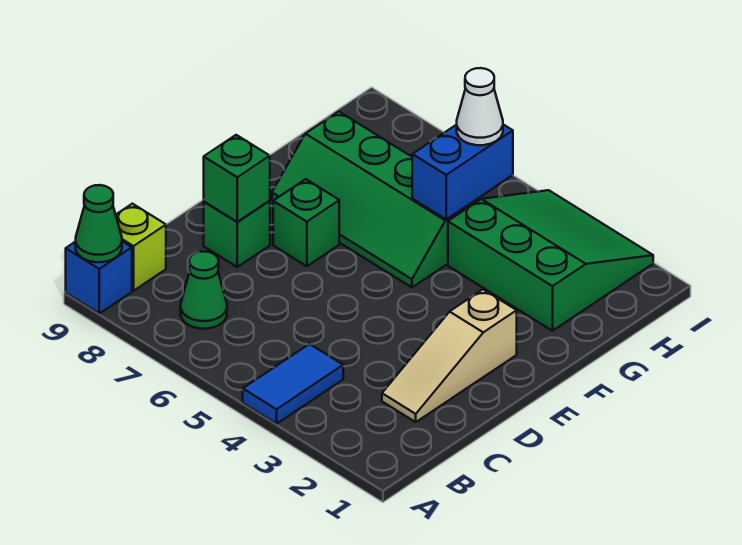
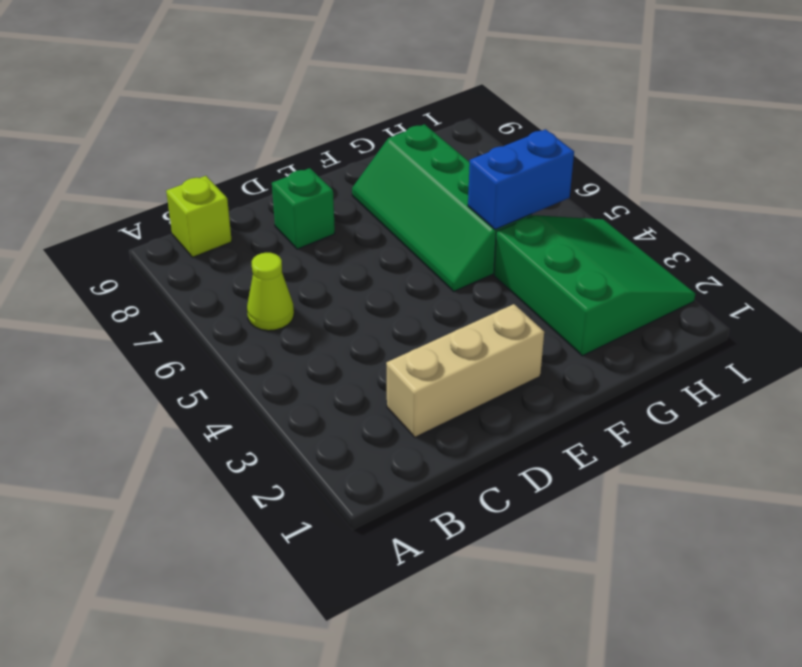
lime cone B6 level 1 -> none
tan brick C2:E2 level 1 -> tan slope C2:E2 level 1 top E
none -> blue tile A4:B4 level 1
none -> blue brick A9 level 1
none -> green cone B7 level 1

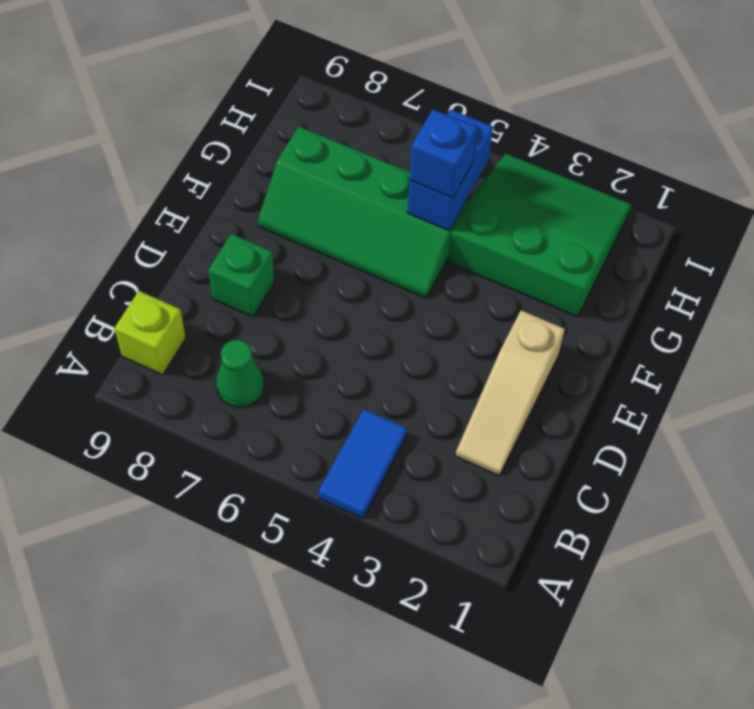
blue brick G5 level 3 -> blue brick A9 level 1
none -> green brick E7 level 1
none -> green cone A9 level 2
none -> green brick D8 level 2

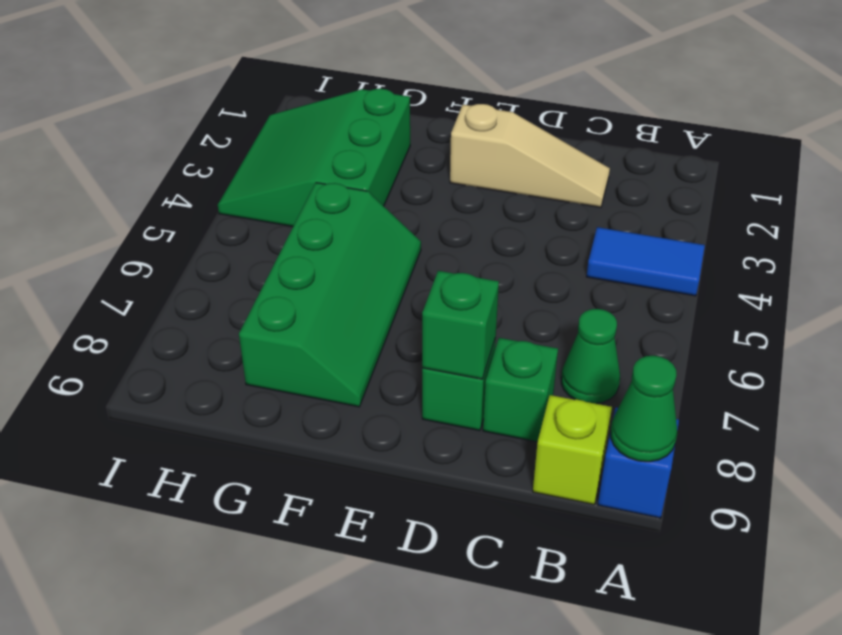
green brick C8 level 1 -> green brick E7 level 1
none -> blue brick G5:H5 level 2
none -> white cone H5 level 3

